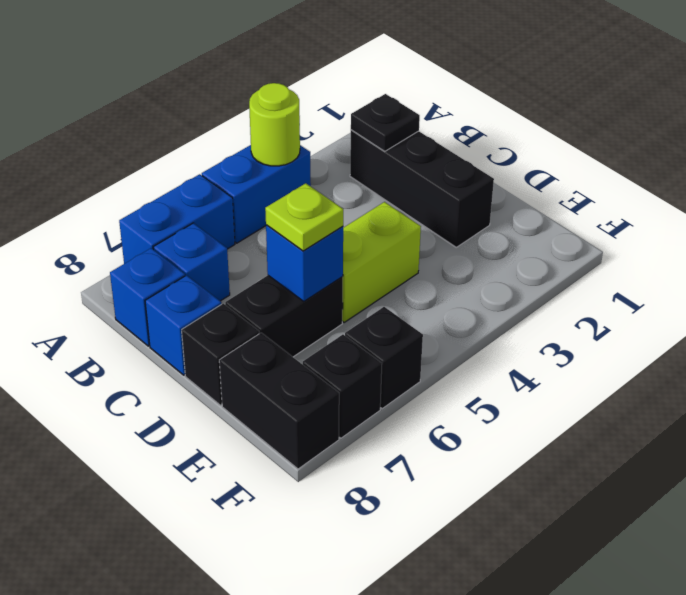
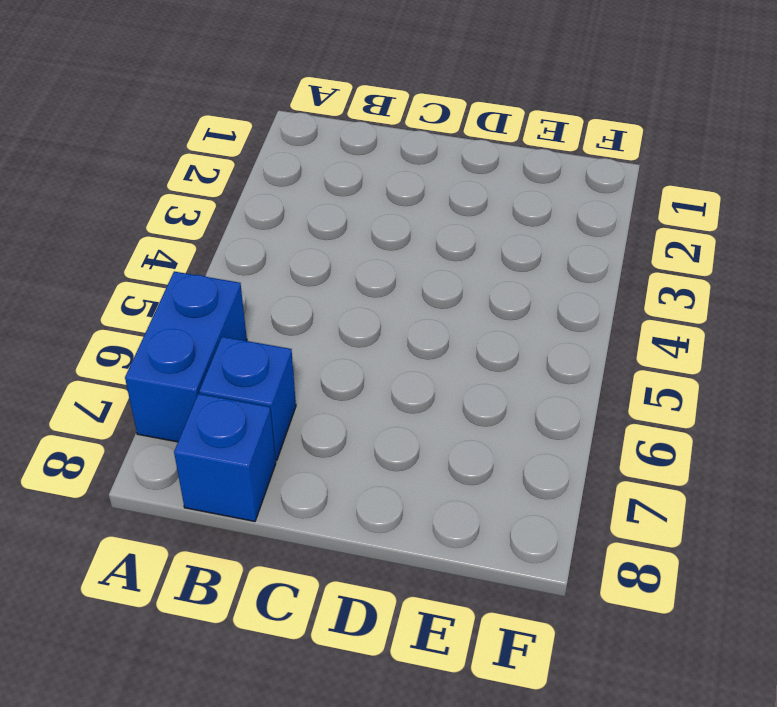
none -> blue brick A4:A5 level 1
none -> black brick B2:D2 level 1
none -> blue brick C8 level 1

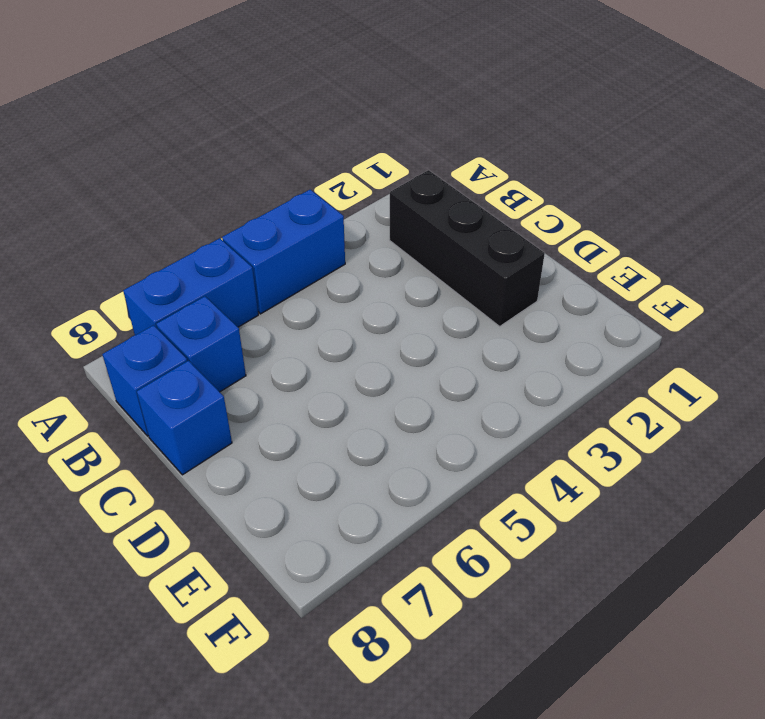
none -> lime brick D4:D5 level 1
none -> black brick D6:D7 level 1
none -> black brick D8 level 1

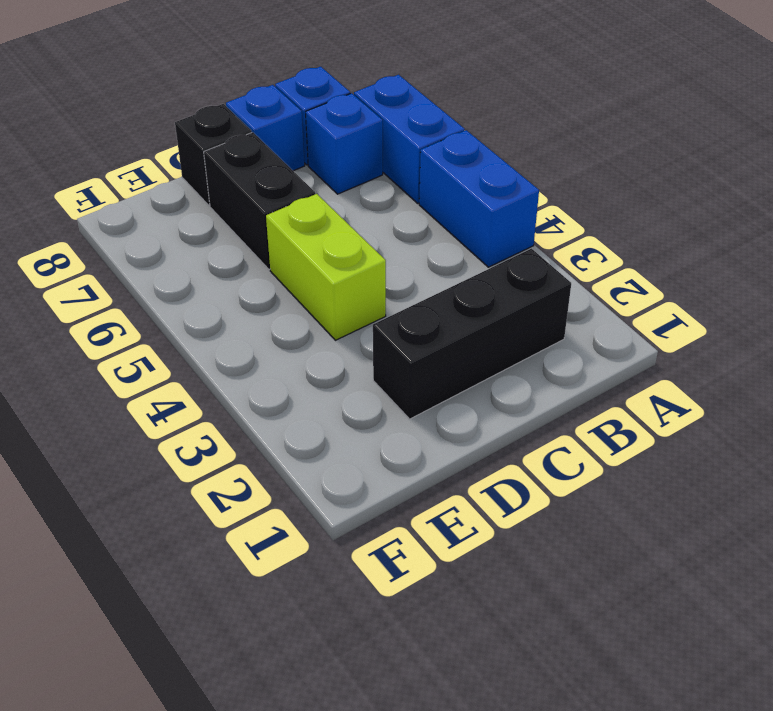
none -> black brick E8:F8 level 1
none -> black brick F6 level 1
none -> black brick F7 level 1

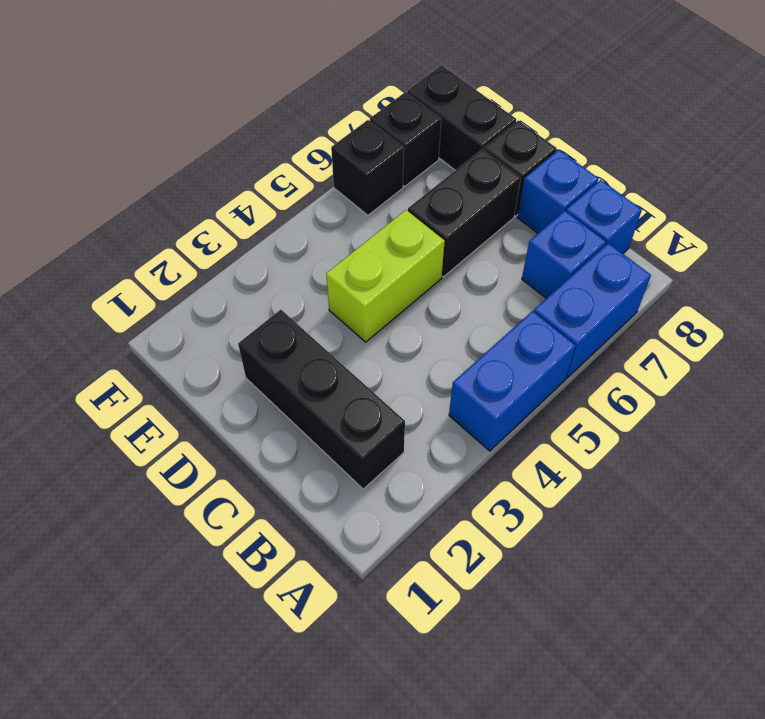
none -> lime round brick A4 level 2
none -> black plate B2 level 2
none -> blue brick D6 level 2

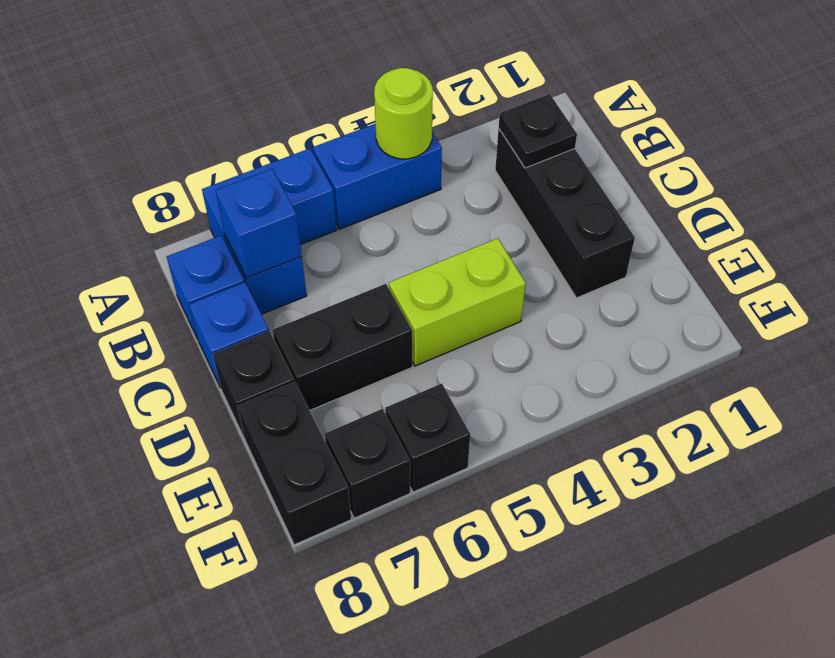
blue brick B7 level 2 -> blue brick D6 level 2
none -> lime plate D6 level 3

